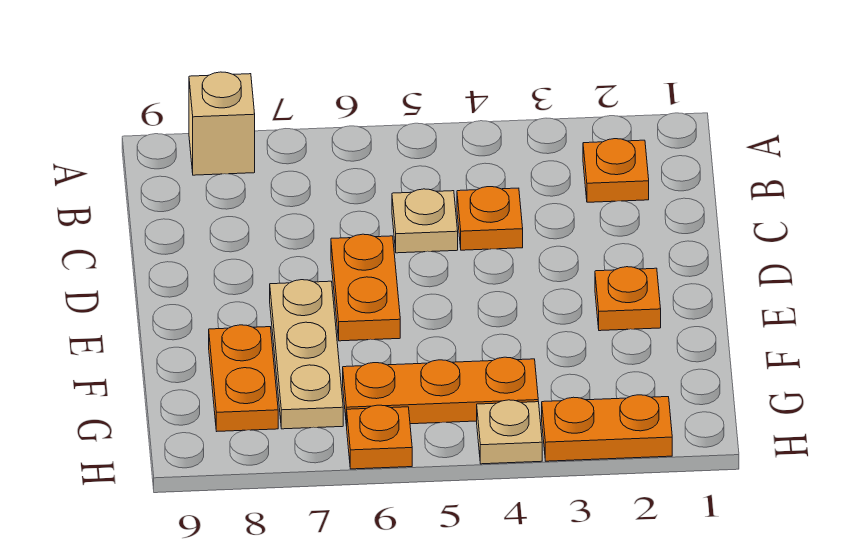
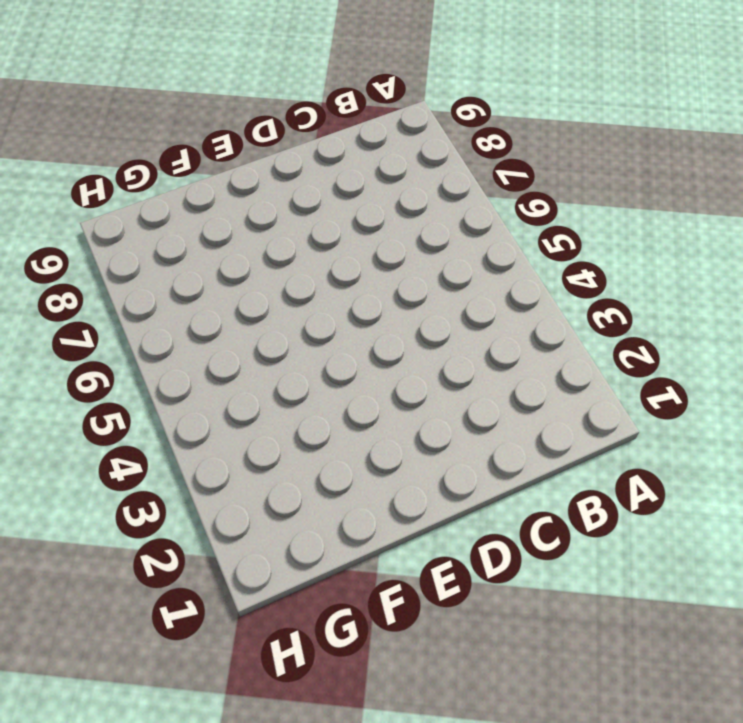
none -> tan brick A8 level 1
none -> orange plate B2 level 1
none -> orange plate C4 level 1

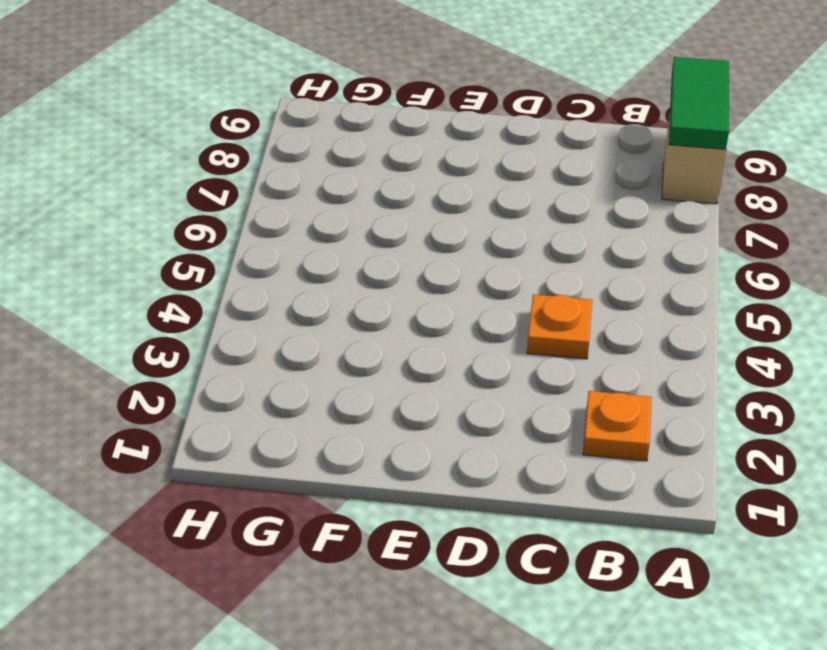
green tile A8:A9 level 2 -> none
none -> tan plate C5 level 1
none -> orange plate D6:E6 level 1
none -> orange plate E2 level 1

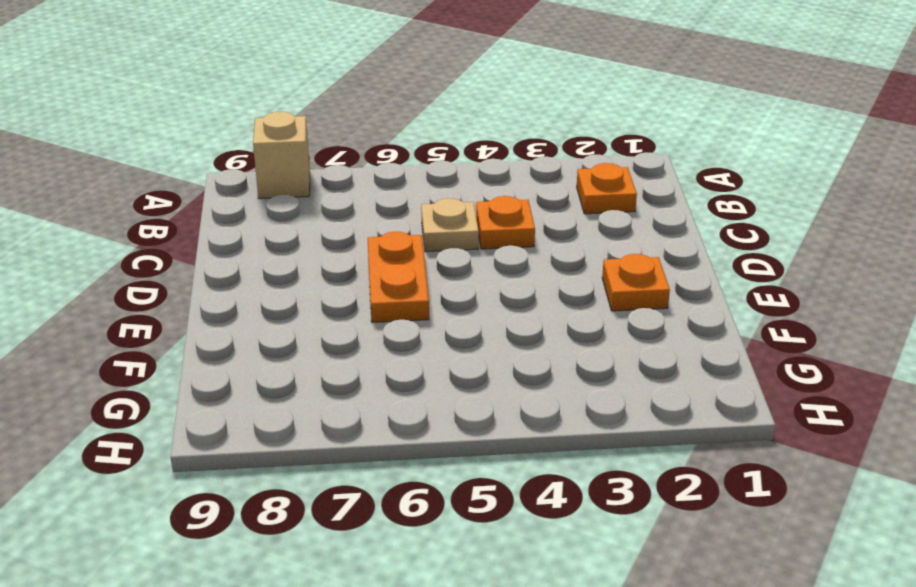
none -> tan plate E7:G7 level 1
none -> orange plate F8:G8 level 1
none -> orange plate G4:G6 level 1

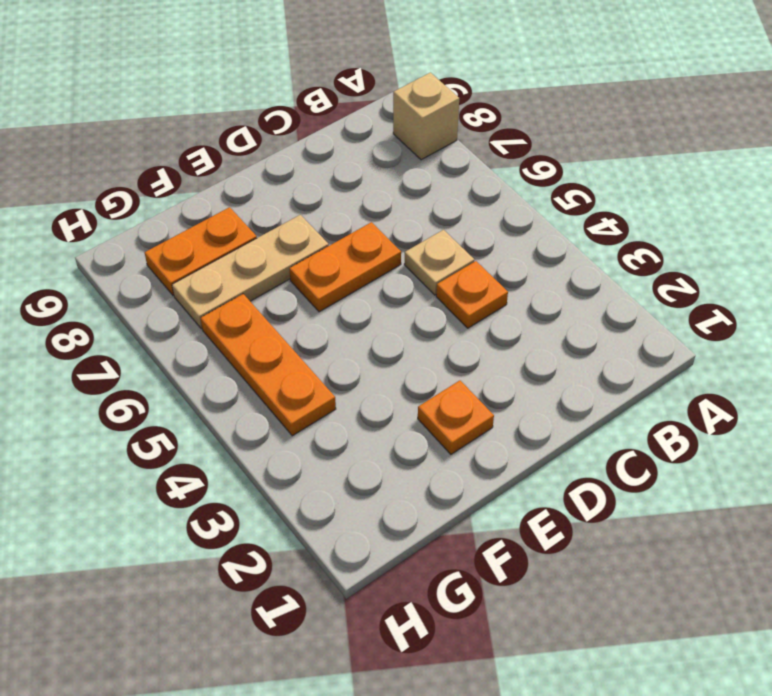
none -> orange plate B2 level 1
none -> orange plate H2:H3 level 1
none -> tan plate H4 level 1

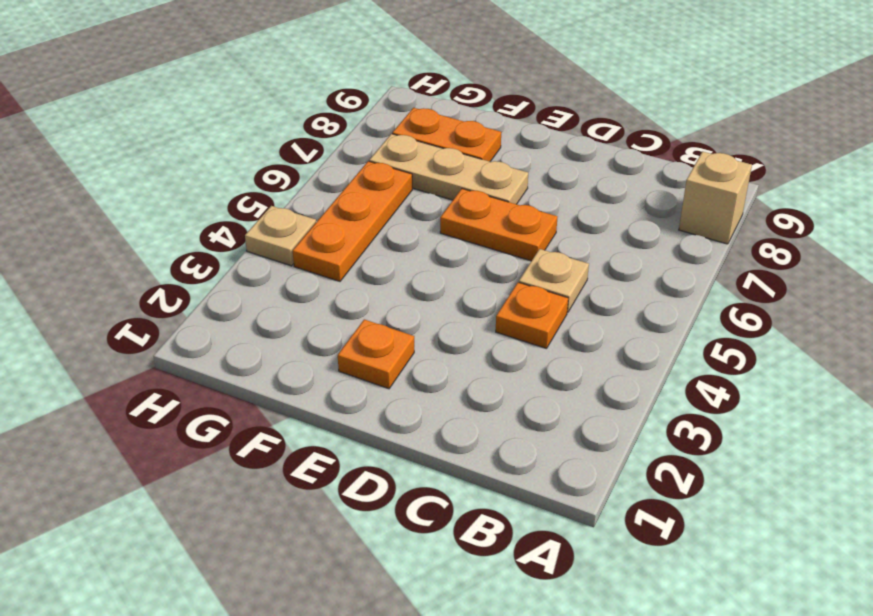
none -> orange plate B2 level 1
none -> orange plate H2:H3 level 1
none -> orange plate H6 level 1

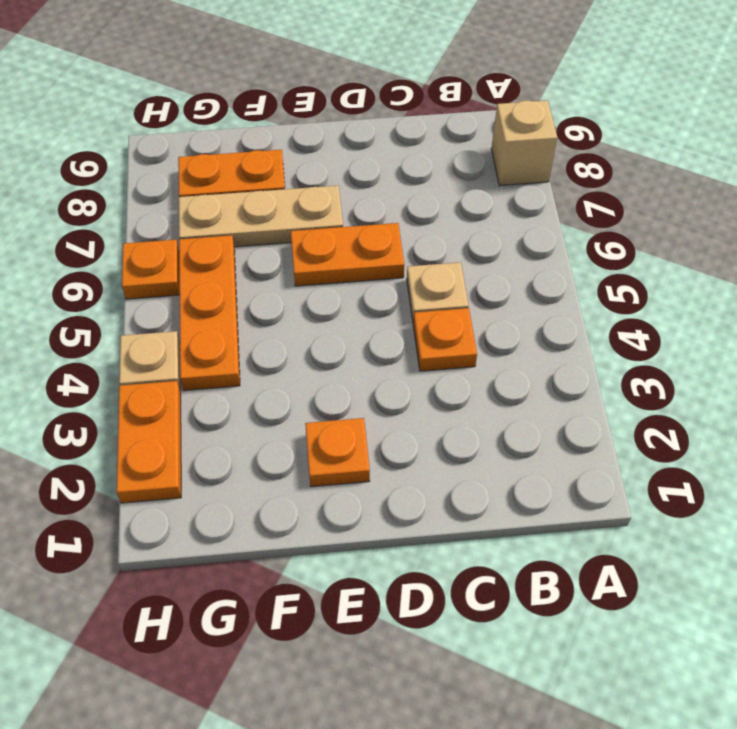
none -> orange plate B2 level 1

